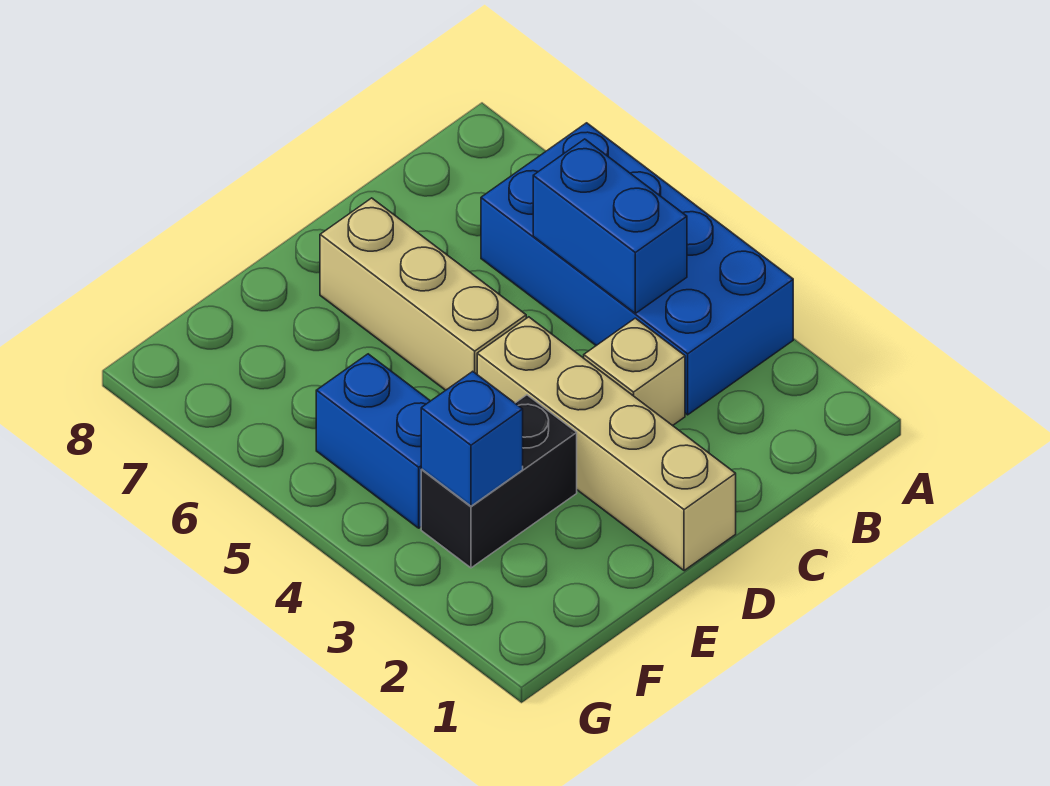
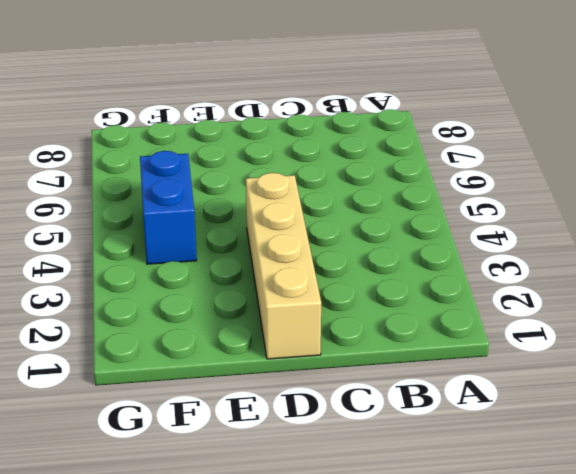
none -> blue brick A3:B6 level 1
none -> tan brick C3 level 1

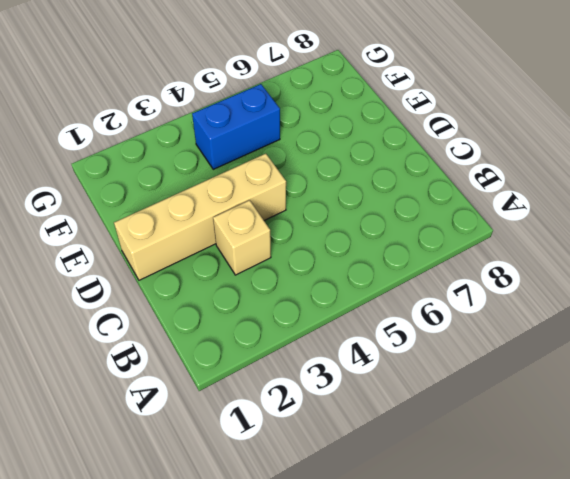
none -> blue brick A3:B6 level 1
none -> tan brick D5:D7 level 1

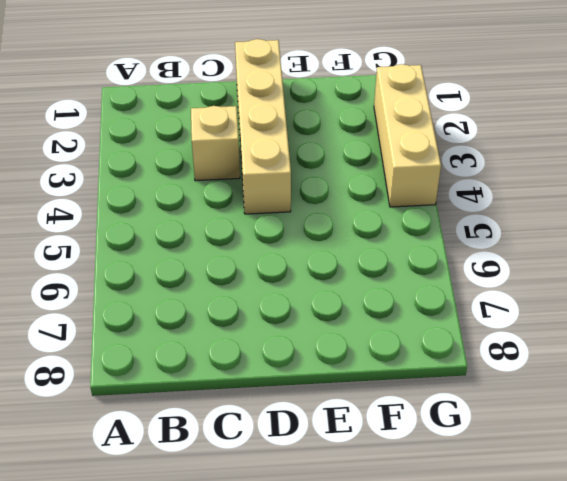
tan brick G2:G4 level 1 -> tan brick D5:D7 level 1
none -> blue brick A3:B6 level 1
none -> black brick E3:F3 level 1

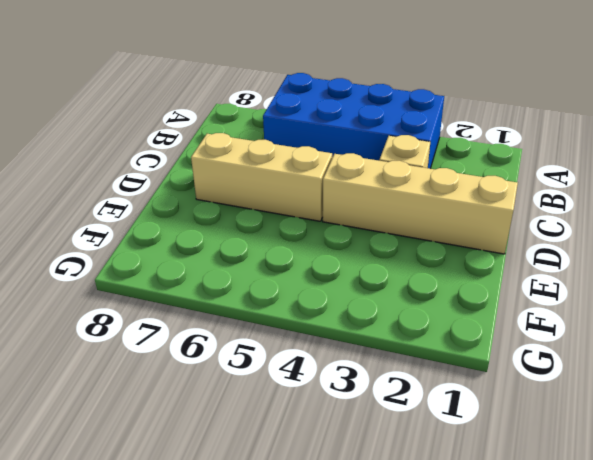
none -> black brick E3:F3 level 1
none -> blue brick F4:F5 level 1

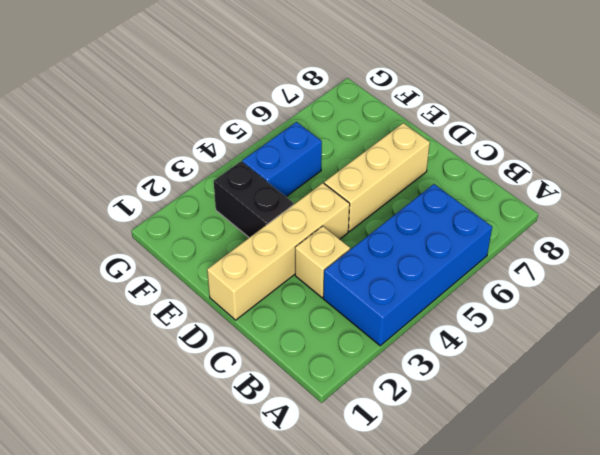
none -> blue brick B4:B5 level 2
none -> blue brick F3 level 2

